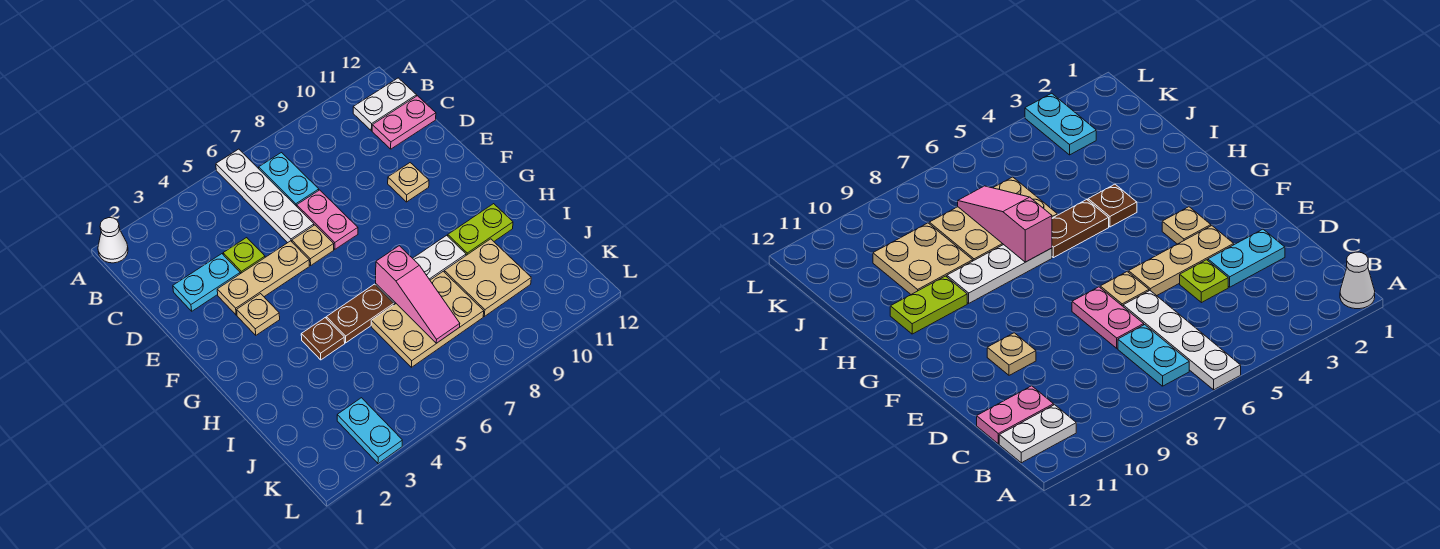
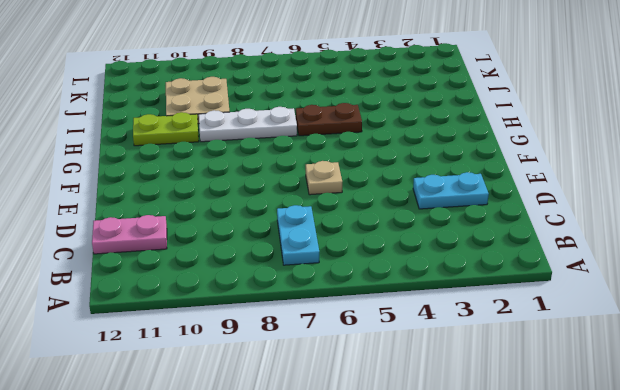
none -> white cone A1 level 1
none -> white plate A6:D6 level 1
none -> white plate B11:B12 level 1

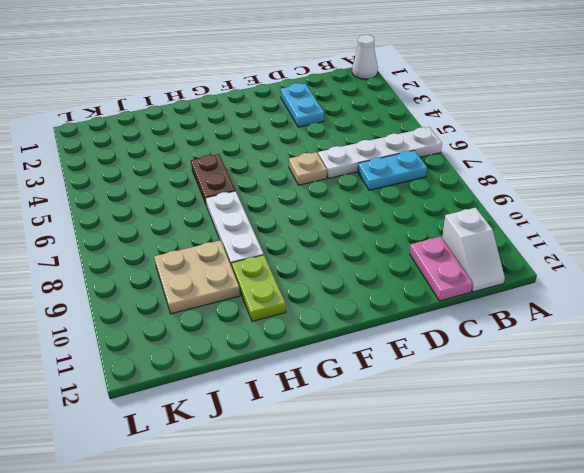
white slope B11:B12 level 1 top 11 -> white plate B11:B12 level 1
none -> lime plate D4 level 1
none -> pink plate D7:E7 level 1
none -> tan plate E3:E5 level 1

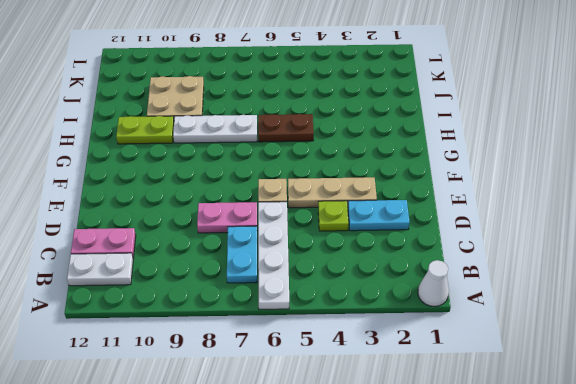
pink plate D7:D8 level 1 -> pink plate D7:E7 level 1
none -> tan plate E10 level 1
none -> tan plate F3 level 1
none -> brown plate H4 level 1

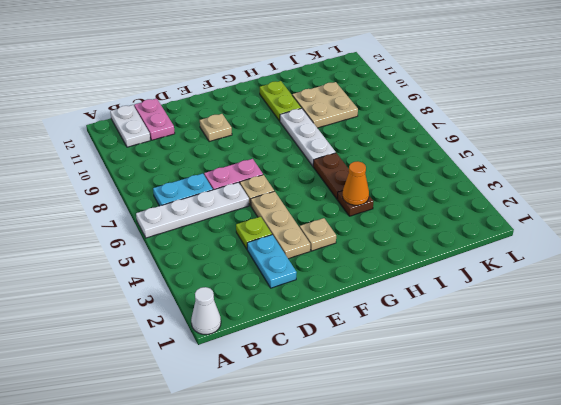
orange cone H4 level 2 -> none
none -> tan plate I6:J8 level 1
none -> cyan plate K3:L3 level 1
none -> pink slope H7:J7 level 2 top H

